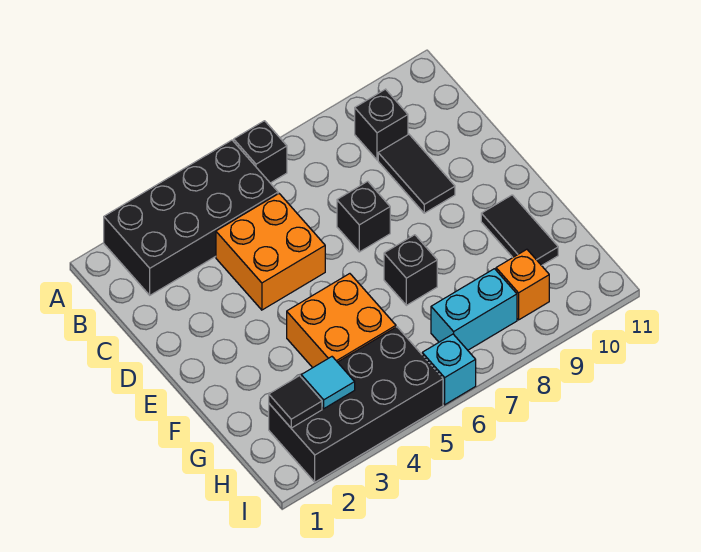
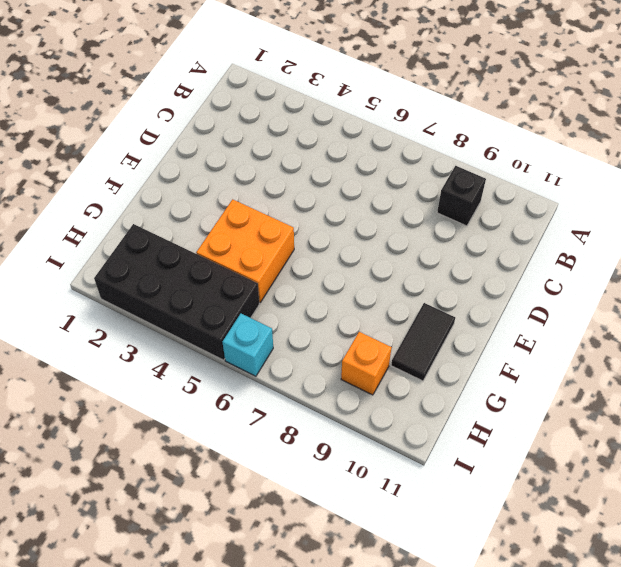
none -> black brick A2:B5 level 1
none -> black brick A6 level 1
none -> orange brick C4:D5 level 1

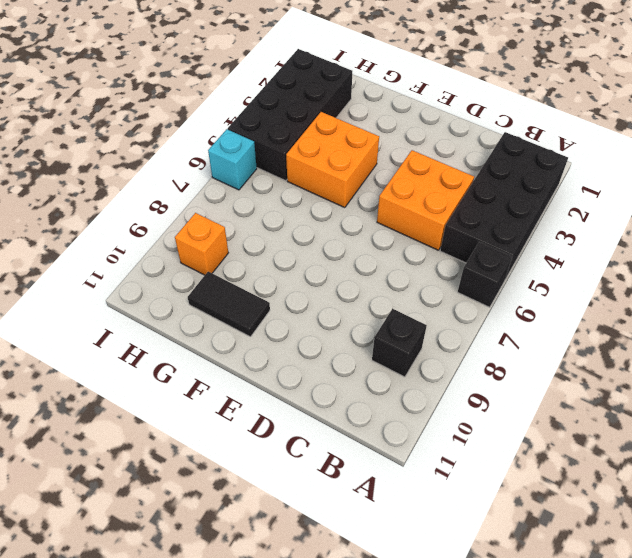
none -> black tile C9:D9 level 1
none -> black brick D7 level 1
none -> black brick F7 level 1

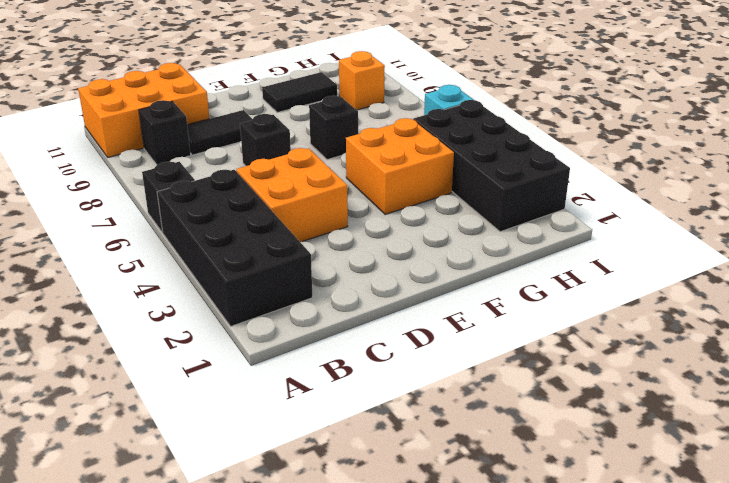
orange brick A10:C11 level 1 -> none
none -> cyan brick H7:H8 level 1
none -> black tile H2 level 2
none -> cyan tile H3 level 2

